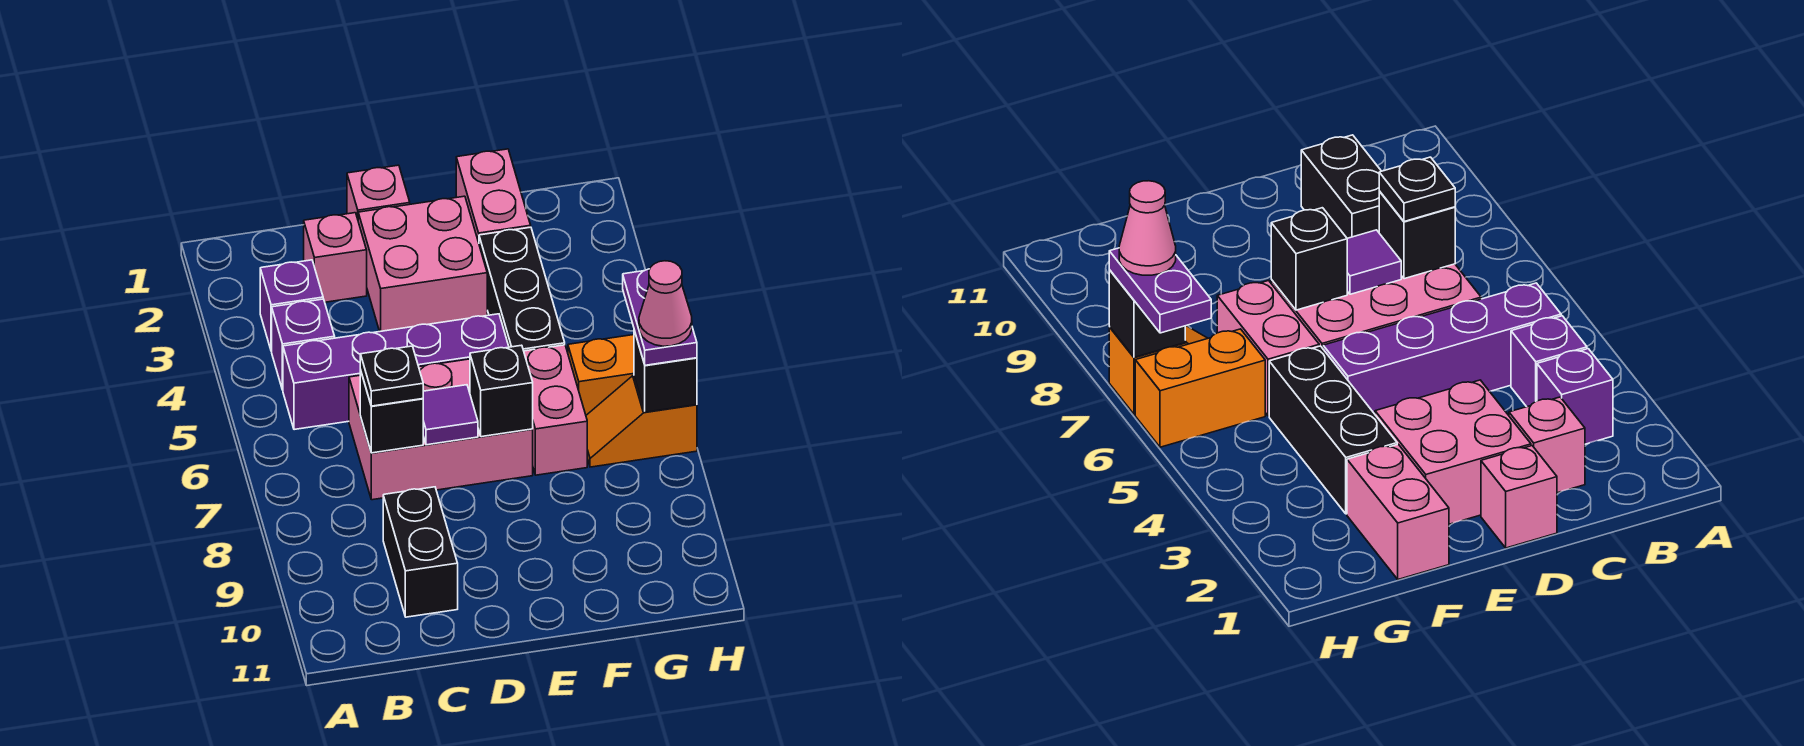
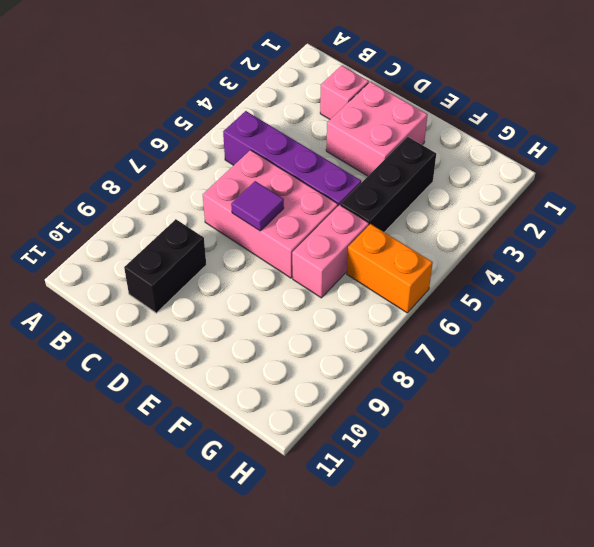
none -> purple brick B3 level 1
none -> purple brick B4 level 1
none -> pink brick D1 level 1

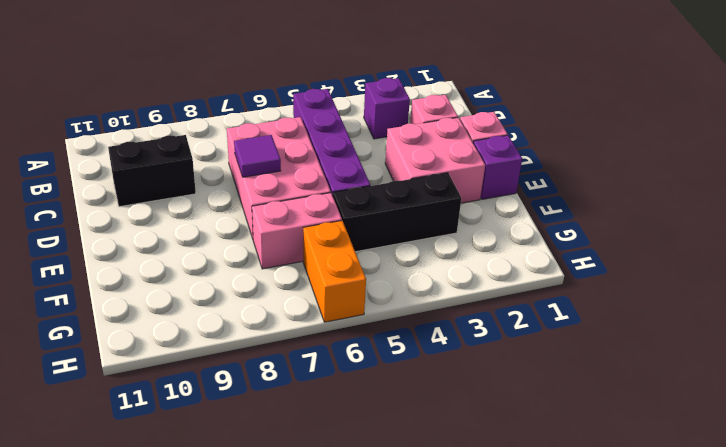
purple brick E1 level 1 -> purple brick B4 level 1
none -> pink brick F1:F2 level 1
none -> orange slope G7:H7 level 1 top H
none -> black brick C7 level 2

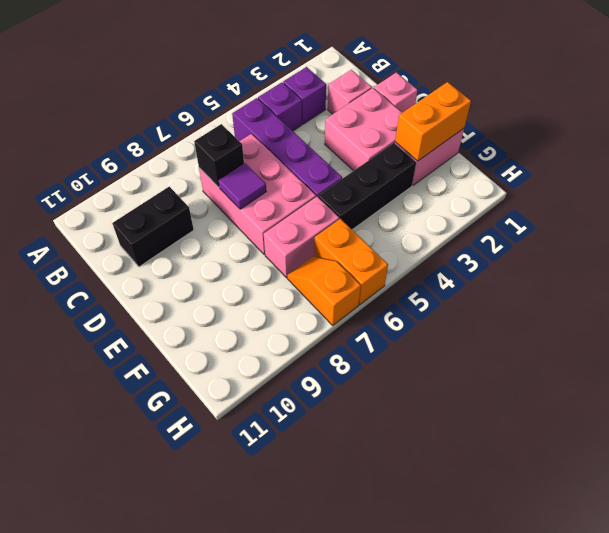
orange brick F1:F2 level 2 -> none
none -> black brick E7 level 2
none -> black brick H7 level 2
none -> black plate C7 level 3

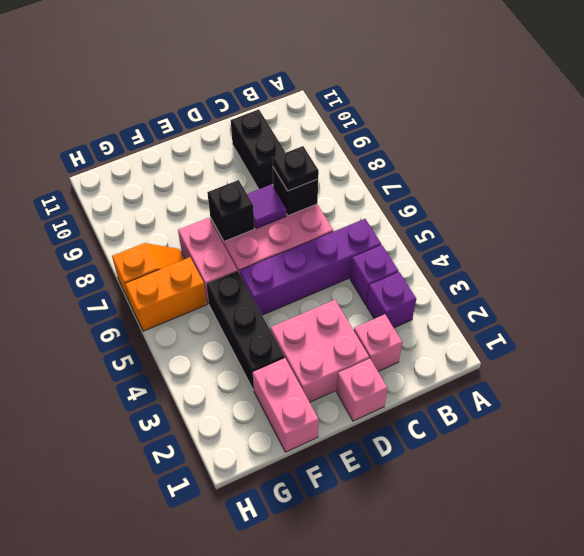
none -> black brick H7 level 2
none -> purple plate H6:H7 level 3
none -> pink cone H7 level 4

